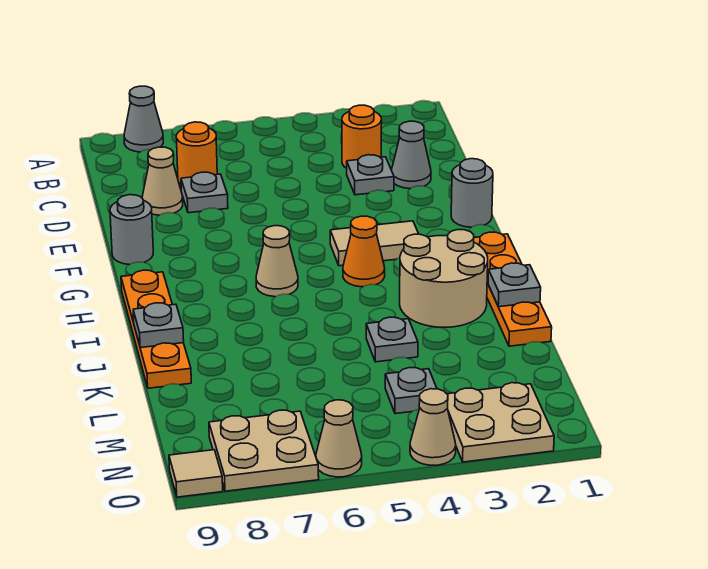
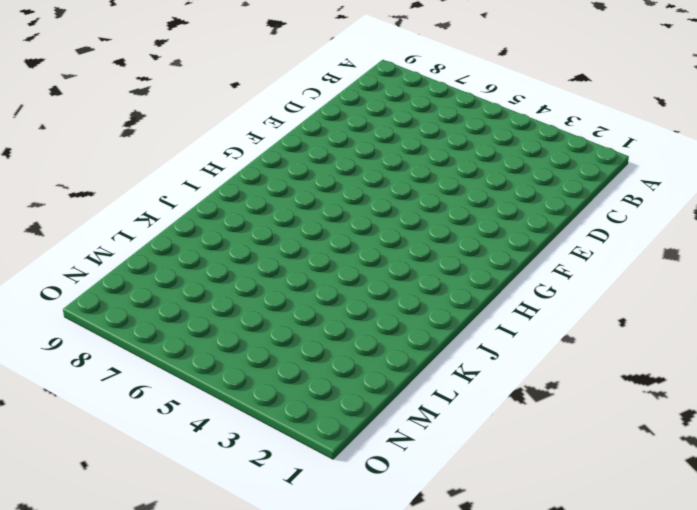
none -> grey cone A8 level 1
none -> orange round brick C3 level 1
none -> orange round brick C7 level 1

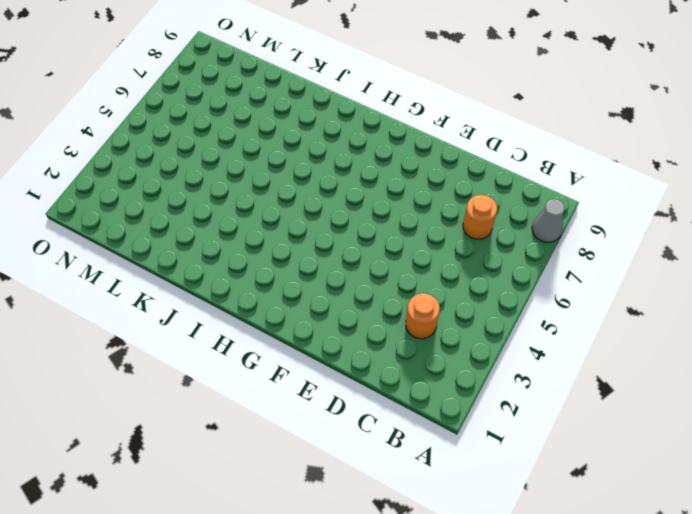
none -> grey cone D2 level 1
none -> grey plate D3 level 1
none -> grey plate D7 level 1

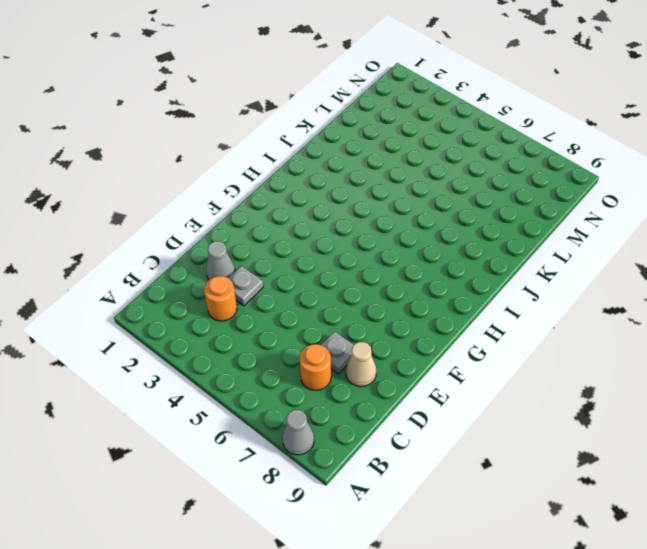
none -> grey round brick F1 level 1
none -> grey round brick F9 level 1
none -> tan tile G3:G4 level 1

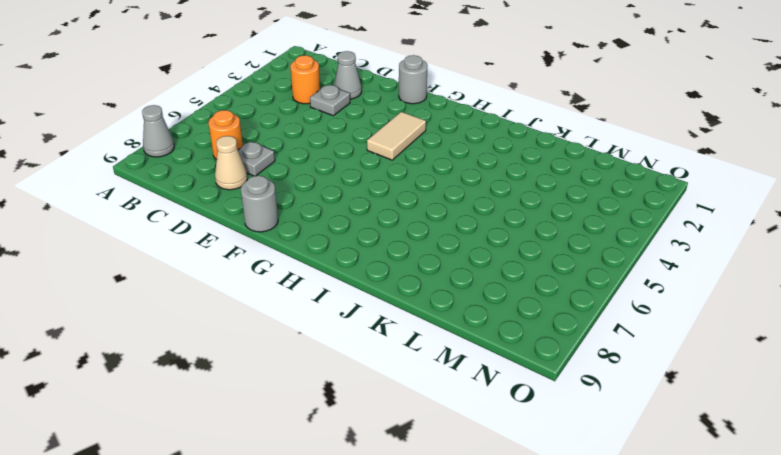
none -> orange plate H1:K1 level 1
none -> orange cone H4 level 1
none -> tan cone H6 level 1

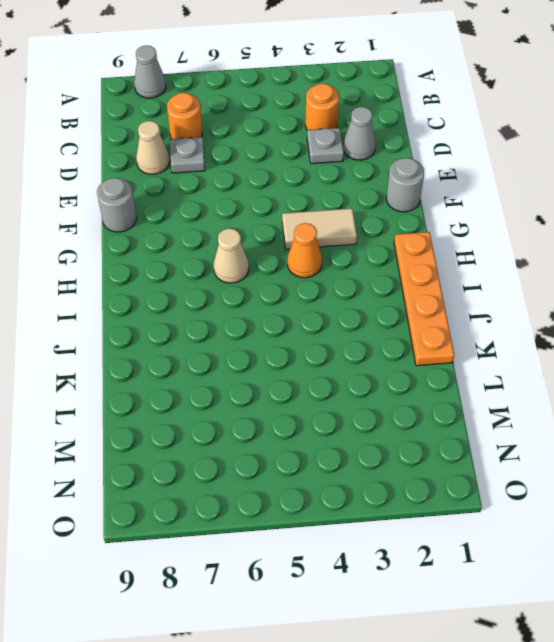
none -> orange plate H9:K9 level 1
none -> tan round brick I2:J3 level 1
none -> grey plate K4 level 1

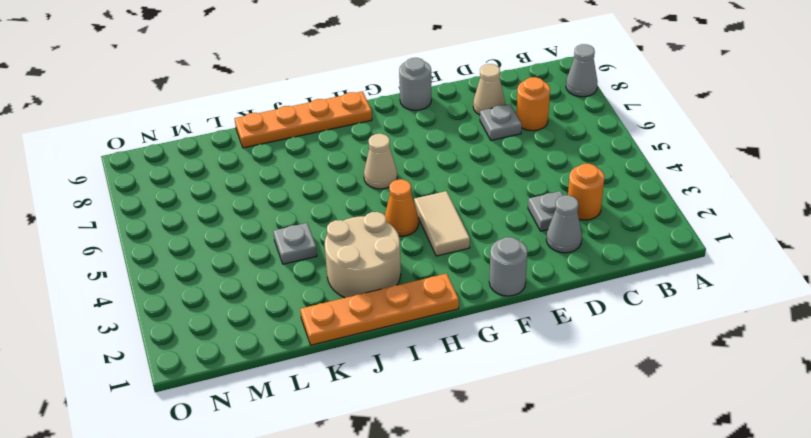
none -> grey plate M4 level 1
none -> tan plate N2:O3 level 1
none -> tan plate N7:O8 level 1

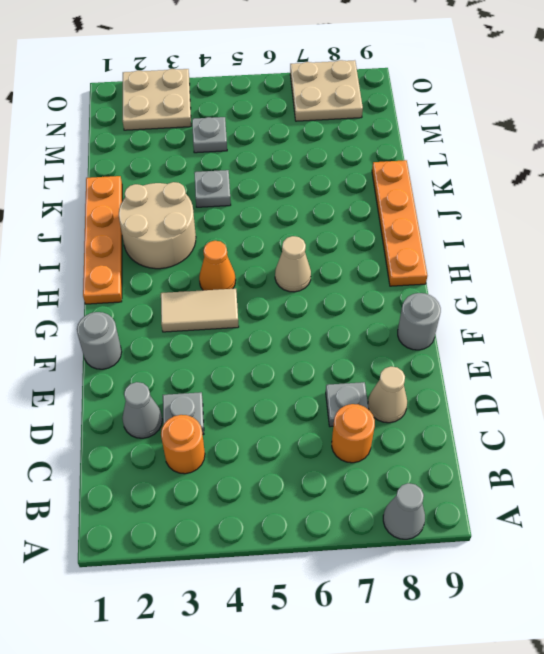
none -> tan cone O4 level 1
none -> tan cone O6 level 1
none -> tan tile O9 level 1

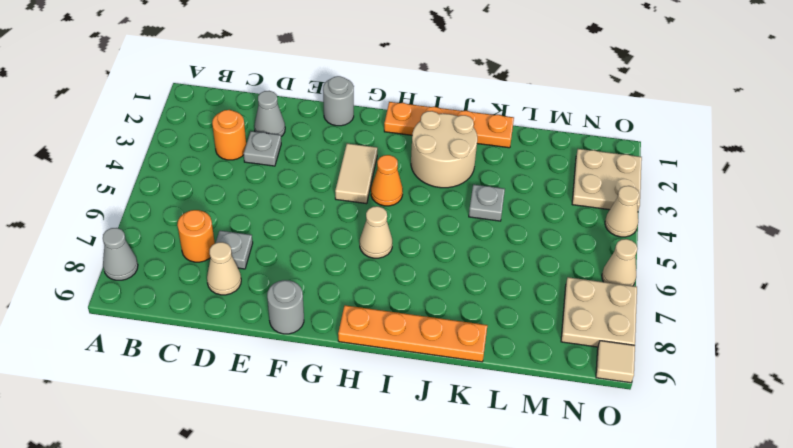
none -> grey plate M4 level 1
none -> grey plate J1 level 2
none -> grey plate J9 level 2

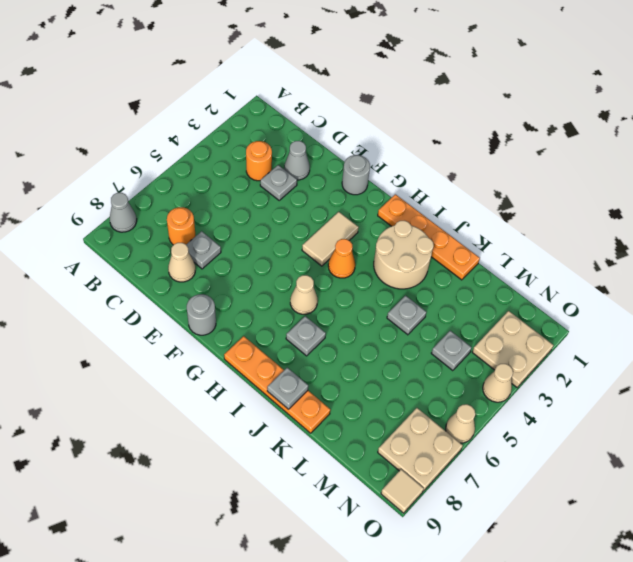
grey plate I7 level 1 -> grey plate J1 level 2

